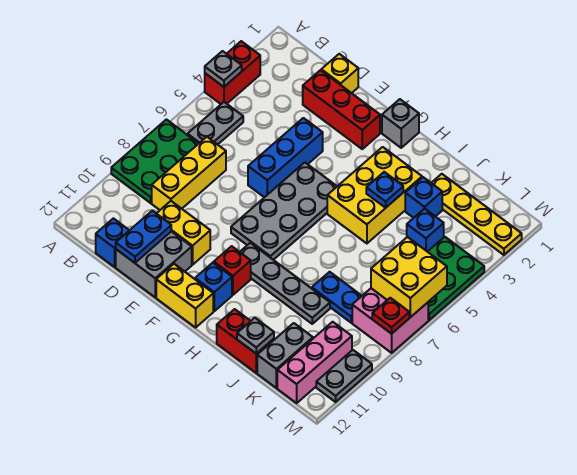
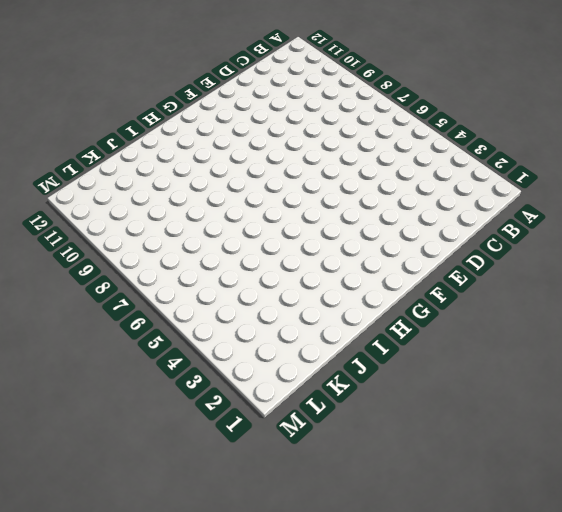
none -> red brick A3:A4 level 1
none -> green plate A7:B9 level 1
none -> grey plate B5:B6 level 1
none -> yellow brick C7:C9 level 1

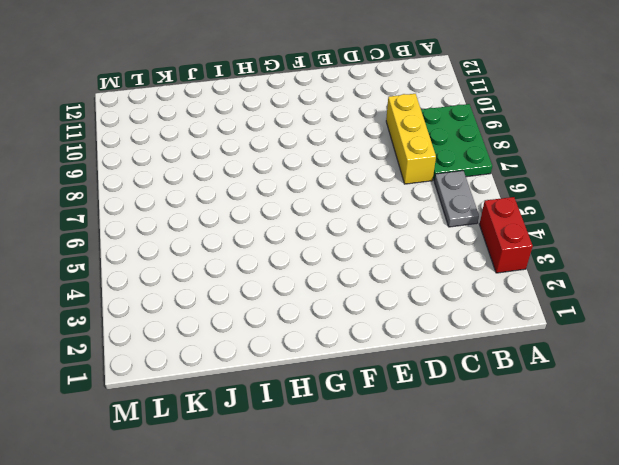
none -> blue brick C12 level 1
none -> yellow brick D1 level 1
none -> red brick D2:F2 level 1
none -> yellow brick D10:E10 level 1

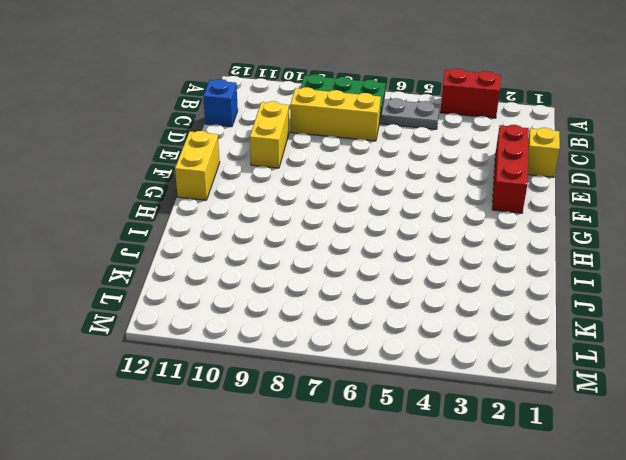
none -> grey brick D11:E12 level 1
none -> blue brick E4:E6 level 1
none -> grey plate F5:G8 level 1
none -> grey brick G1 level 1

